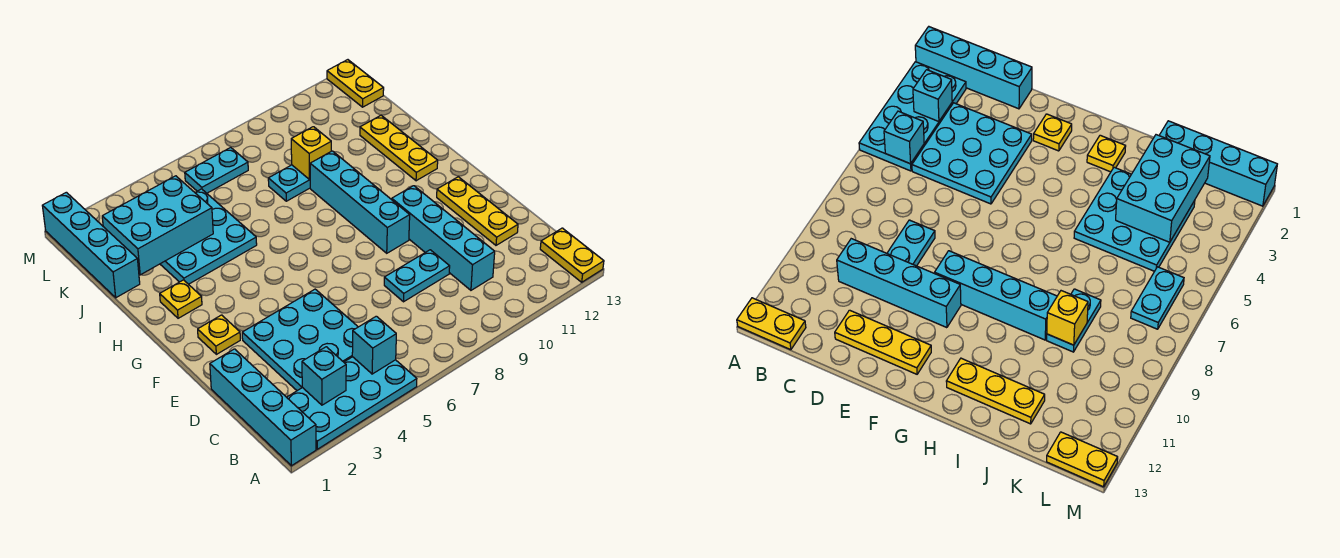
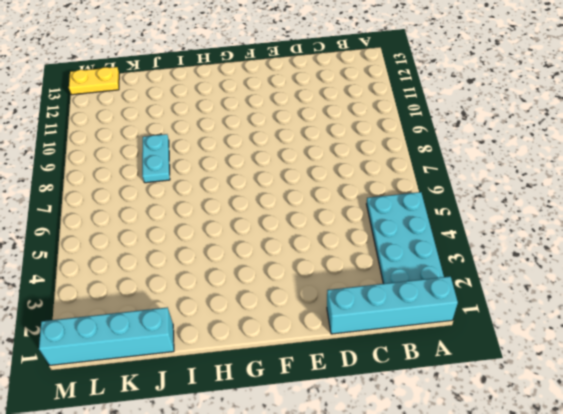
none -> yellow plate A13:B13 level 1
none -> cyan plate C3:E5 level 1
none -> cyan brick C10:F10 level 1

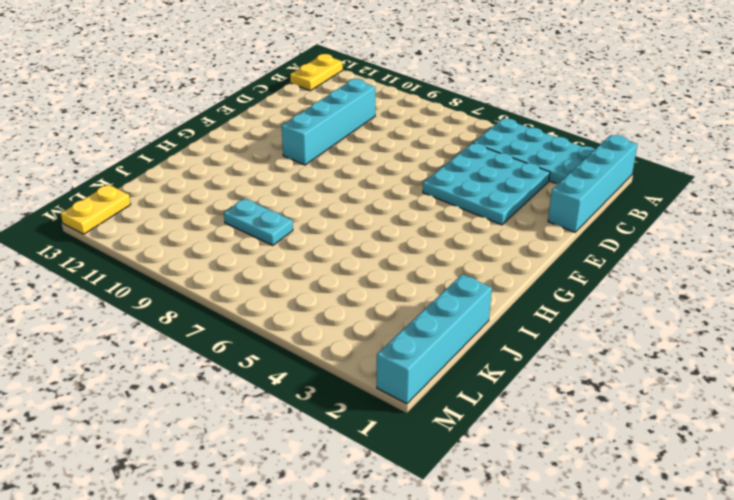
none -> cyan plate D8:D9 level 1
none -> yellow plate D12:F12 level 1
none -> yellow plate F2 level 1

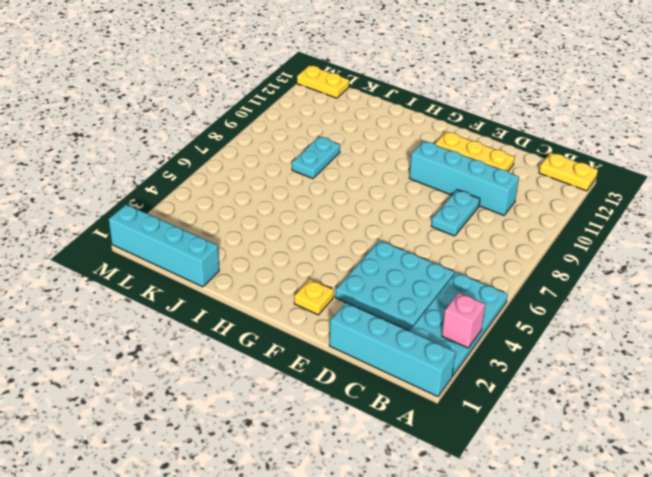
pink brick A3 level 2 -> none
none -> cyan brick F9:I9 level 1
none -> yellow plate H2 level 1
none -> yellow plate H12:J12 level 1

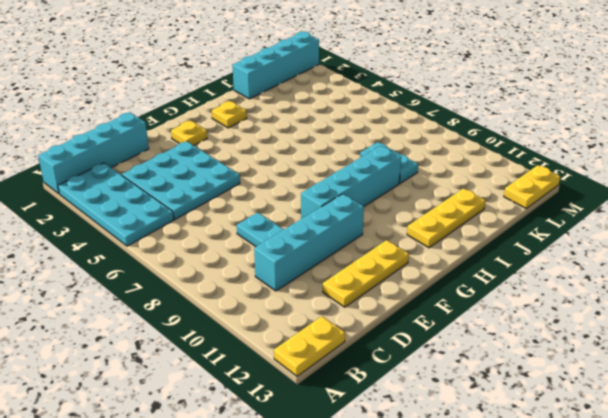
none -> cyan plate I3:K5 level 1
none -> cyan plate L6:L7 level 1
none -> cyan brick B3 level 2

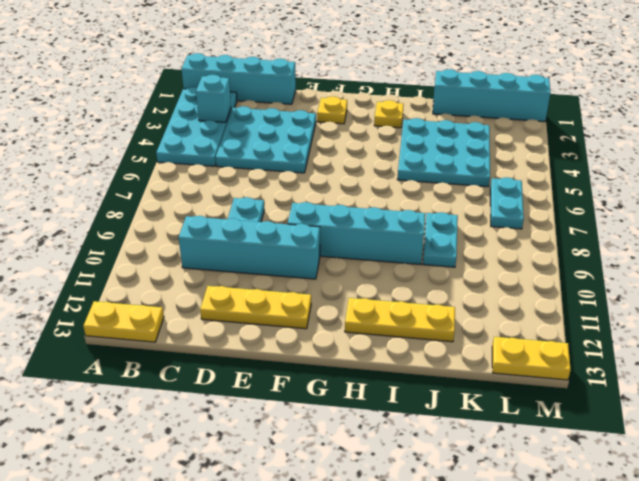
none -> cyan brick B5 level 2
none -> cyan brick J2:K4 level 2
none -> yellow brick J9 level 2

